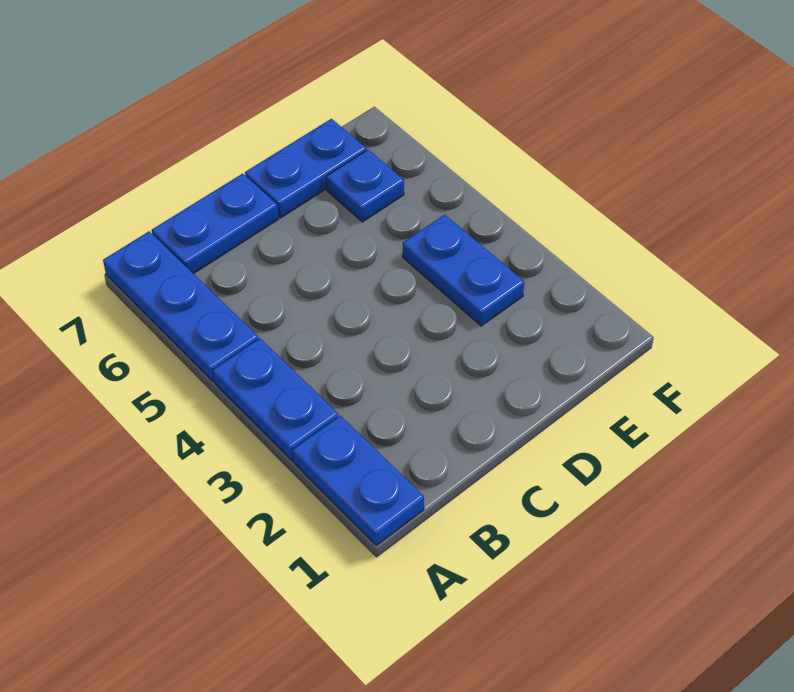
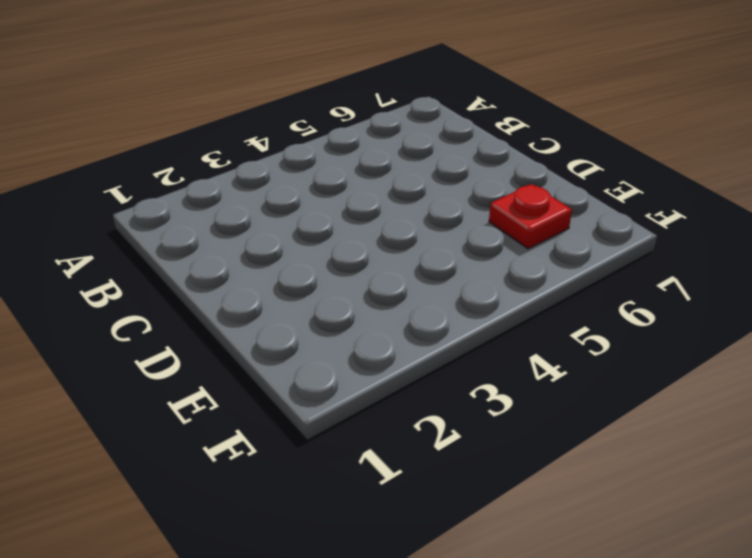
red plate E6 level 1 -> blue plate E6 level 1
none -> blue plate A1:A2 level 1
none -> blue plate A3:A4 level 1

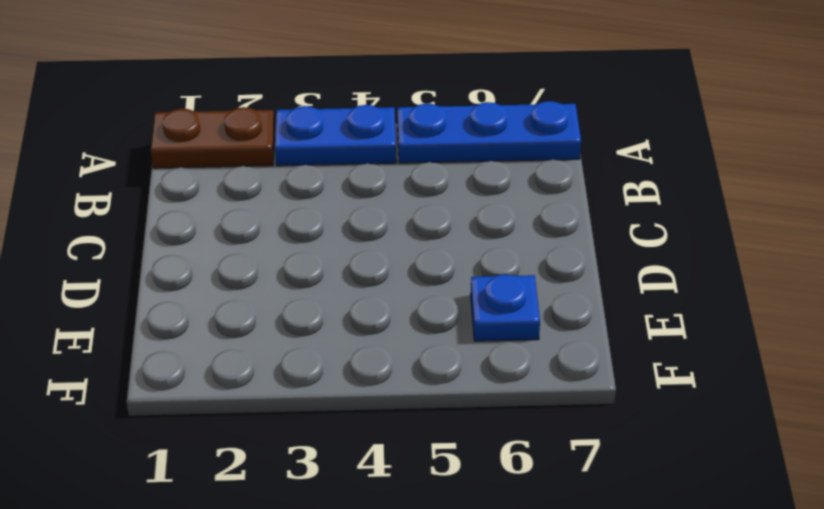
brown plate A1:A2 level 1 -> blue plate A1:A2 level 1
none -> blue plate B7:C7 level 1
none -> blue plate D7:E7 level 1

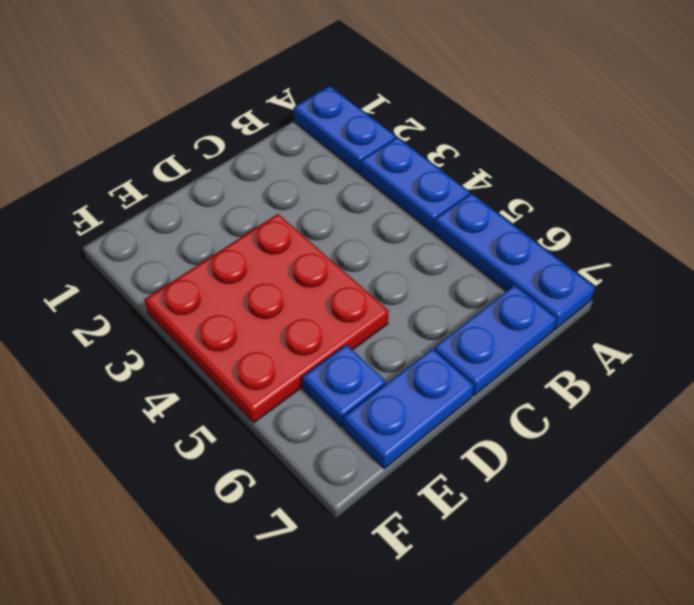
red plate D3:F5 level 1 -> blue plate E3:E4 level 1

